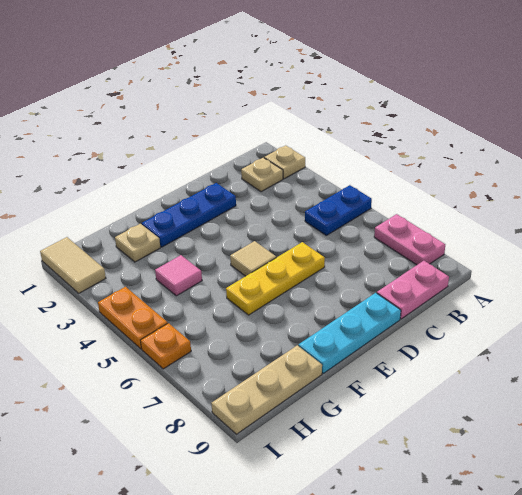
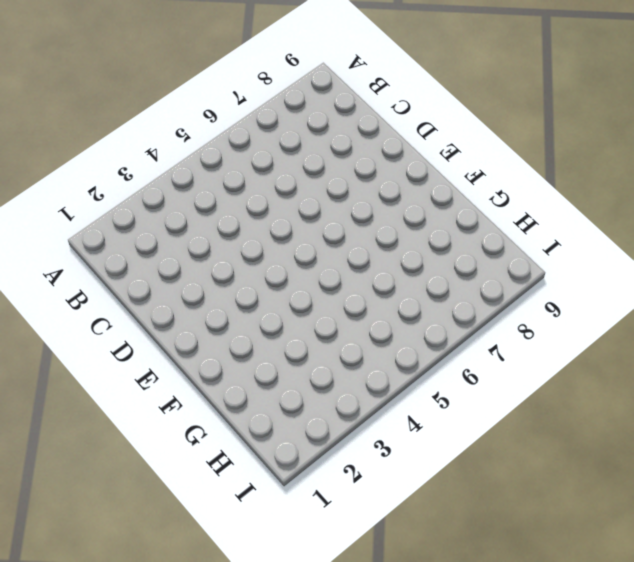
none -> tan plate A2 level 1
none -> blue plate A5:B5 level 1
none -> pink plate A7:A8 level 1

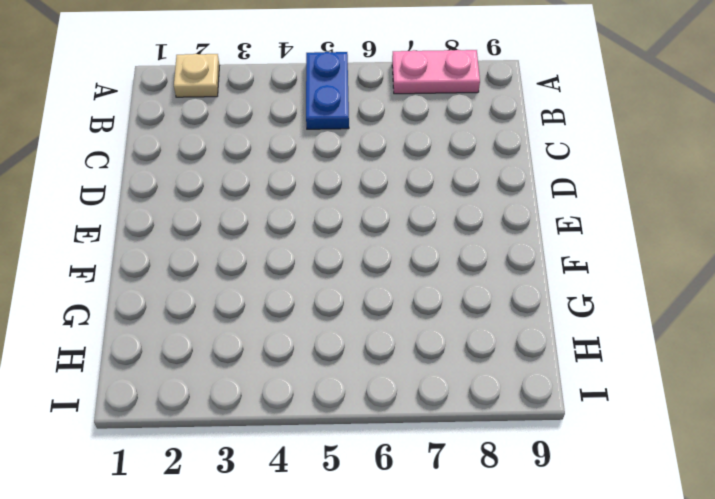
none -> tan plate B2 level 1
none -> pink plate B9:C9 level 1
none -> blue plate D2:F2 level 1

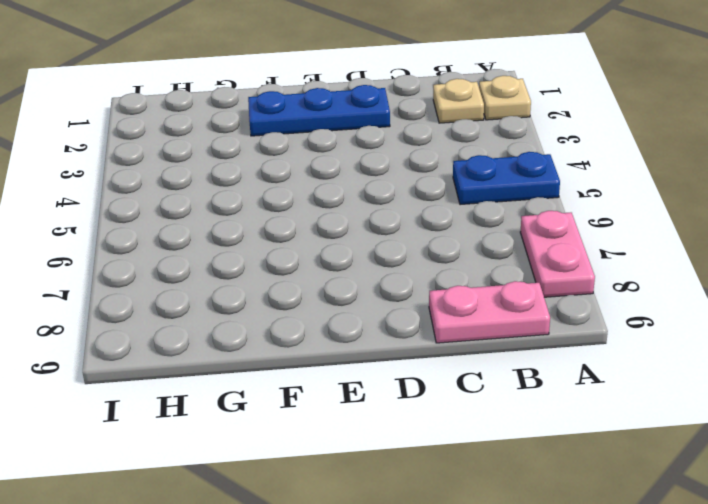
none -> yellow plate D6:F6 level 1
none -> cyan plate D9:F9 level 1
none -> tan tile E5 level 1

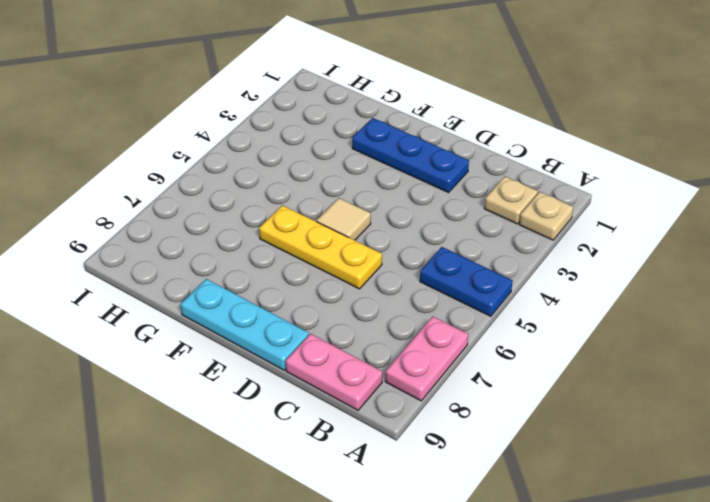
none -> tan plate G2 level 1
none -> pink tile G4 level 1
none -> tan plate G9:I9 level 1

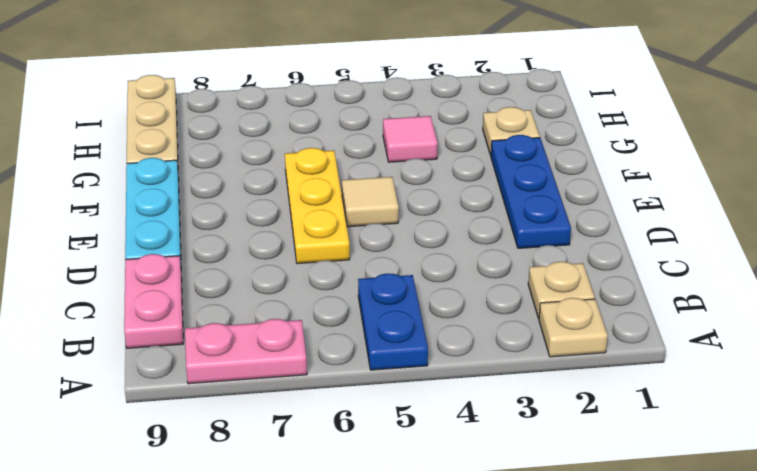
none -> tan tile I1:I2 level 1
none -> orange plate I4:I5 level 1
none -> orange plate I6 level 1

